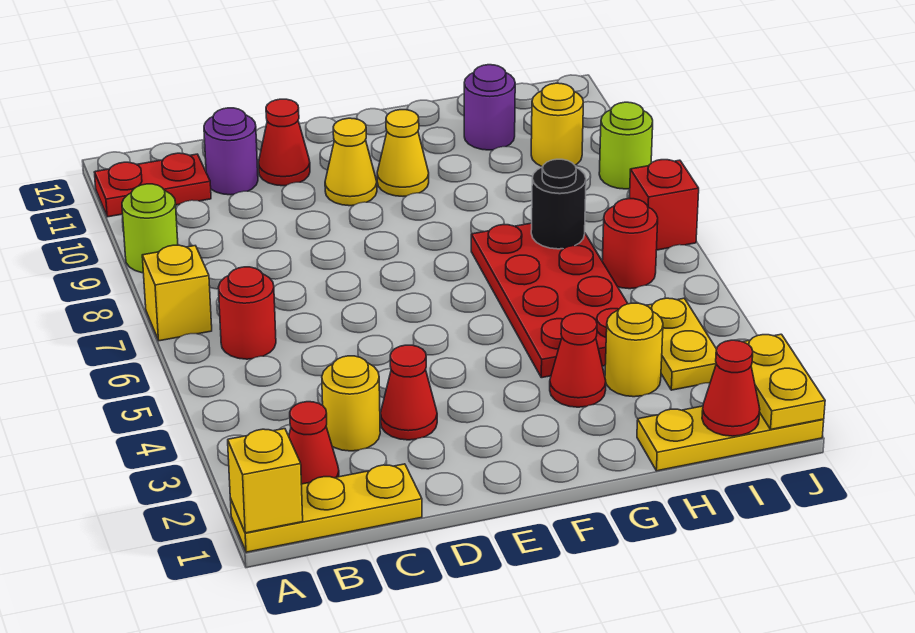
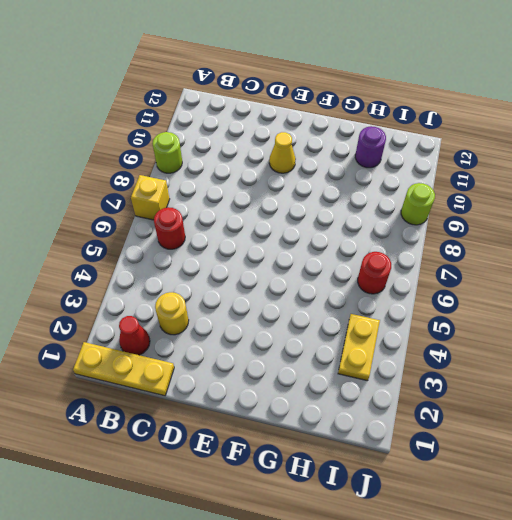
none -> red plate A11:B11 level 1
none -> purple round brick C11 level 1
none -> red cone D3 level 1

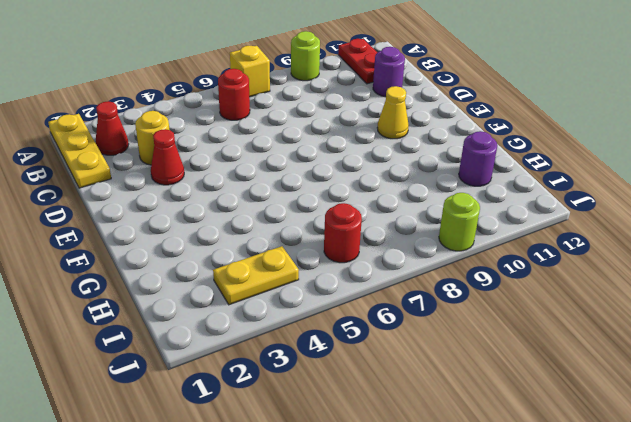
none -> red cone D11 level 1
none -> yellow cone F10 level 1
none -> red cone G3 level 1

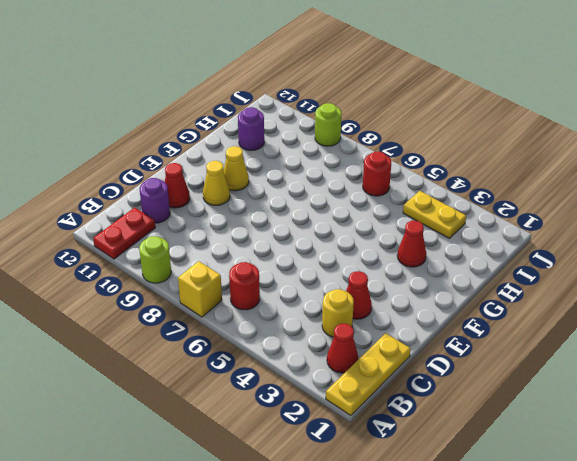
none -> red plate G4:H7 level 1
none -> yellow plate H1:J1 level 1
none -> yellow round brick H3 level 1

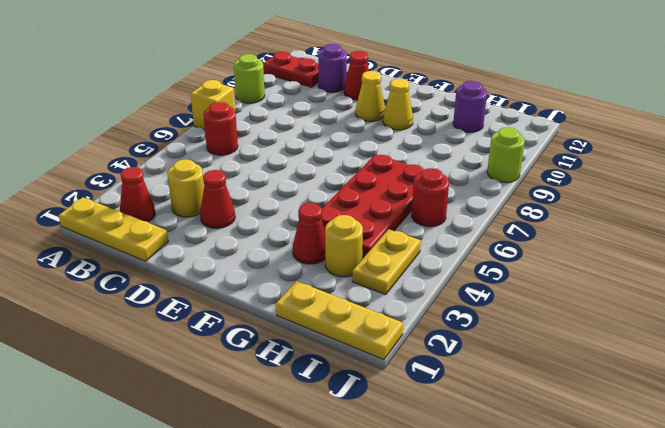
none -> yellow round brick I10 level 1
none -> red brick J7 level 1
none -> yellow brick A1 level 2

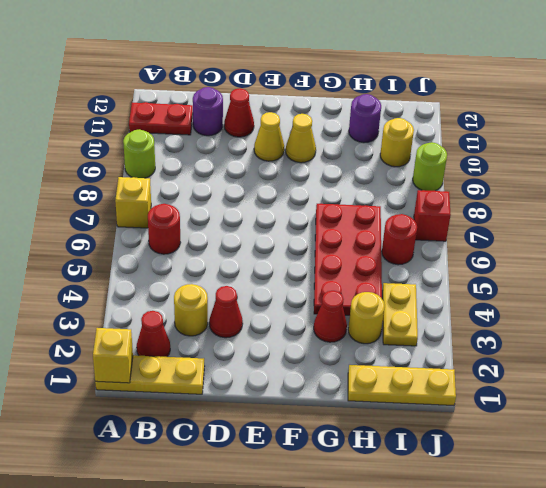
none -> black round brick H7 level 2
none -> red cone I1 level 2
none -> yellow plate J1:J2 level 2

